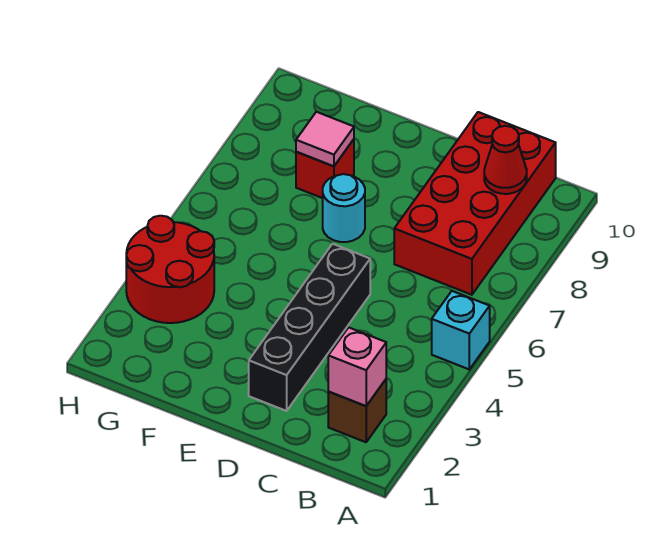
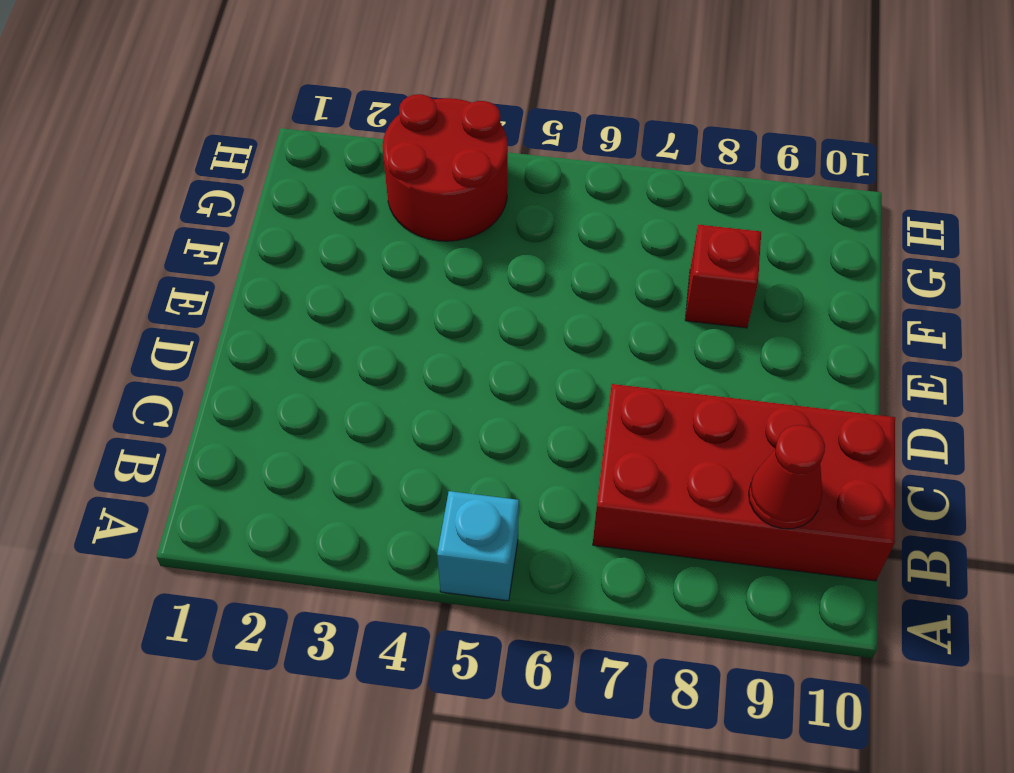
none -> brown brick B2 level 1
none -> black brick D2:D5 level 1

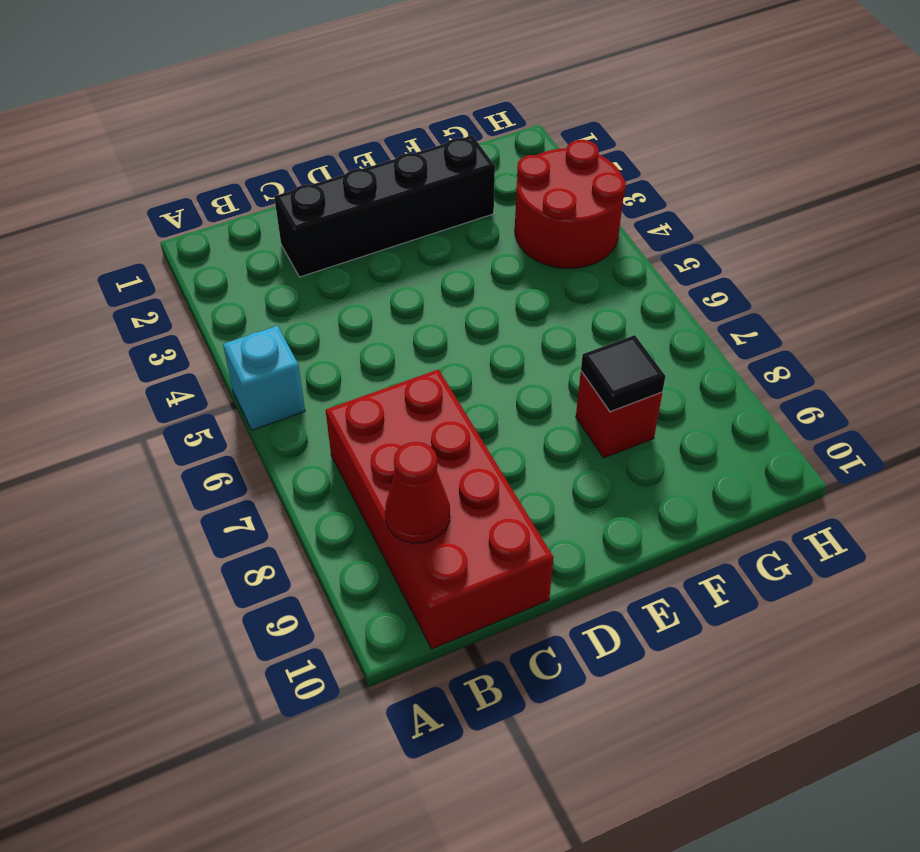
black brick C2:F2 level 1 -> black brick D2:D5 level 1
black tile F8 level 2 -> pink tile F8 level 2
none -> brown brick B2 level 1
none -> cyan round brick E7 level 1

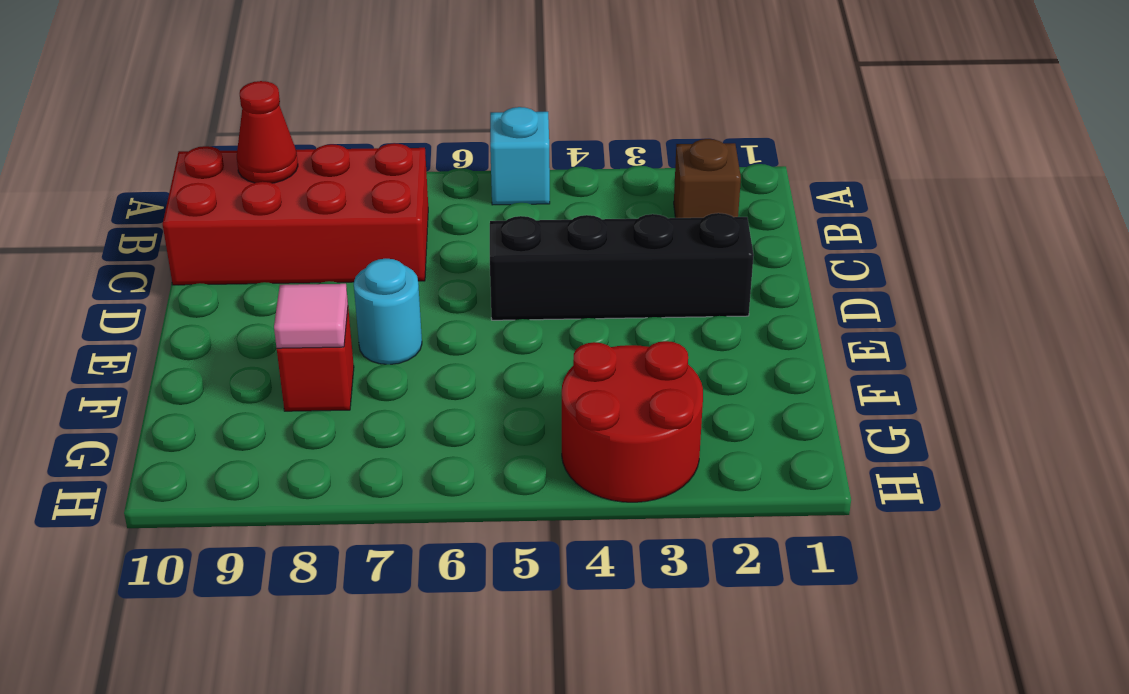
none -> pink brick B2 level 2

